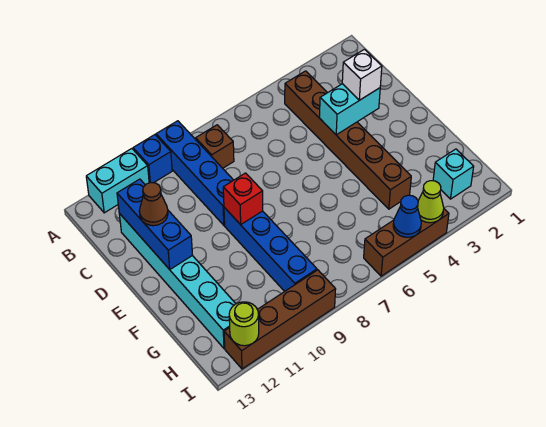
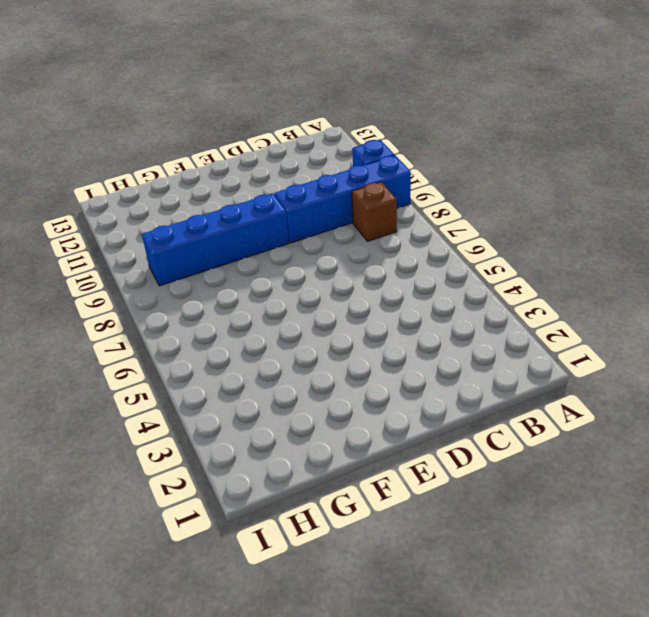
none -> cyan brick A11:A12 level 1
none -> brown brick B4:G4 level 1
none -> cyan brick C12:H12 level 1

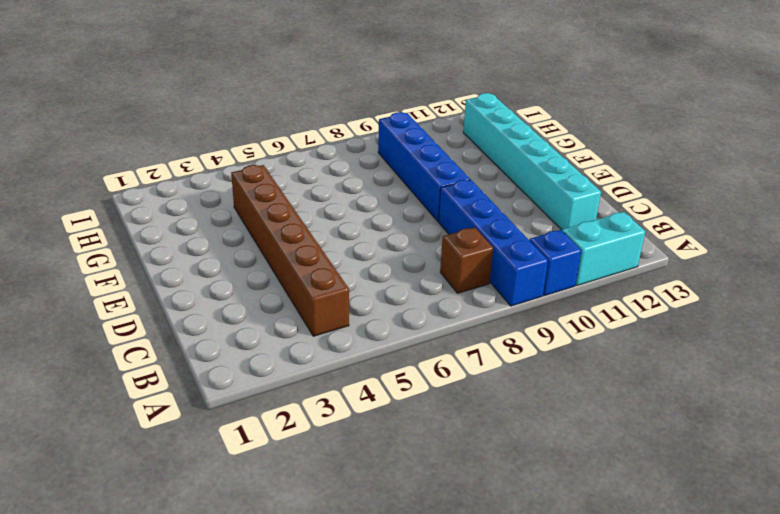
none -> cyan brick H2 level 1
none -> brown brick I4:I6 level 1
none -> brown brick I9:I12 level 1

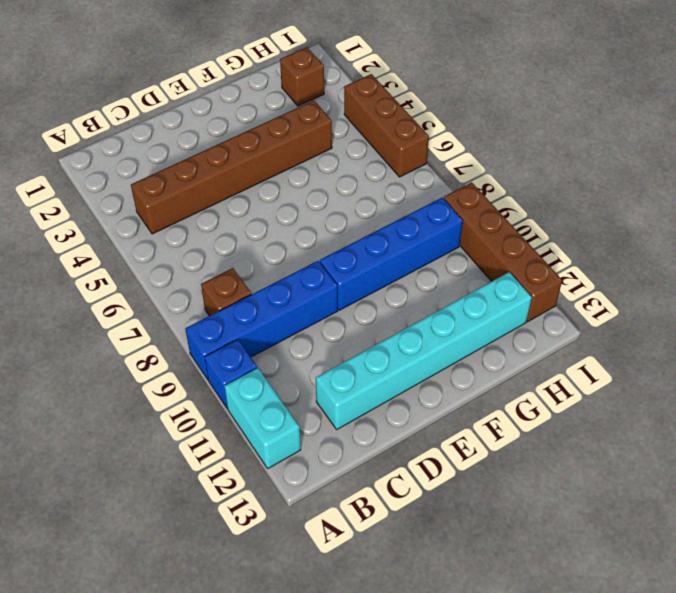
brown brick H2 level 1 -> cyan brick H2 level 1
none -> blue brick C12:E12 level 2
none -> cyan brick D3:D4 level 2
none -> red brick E9 level 2

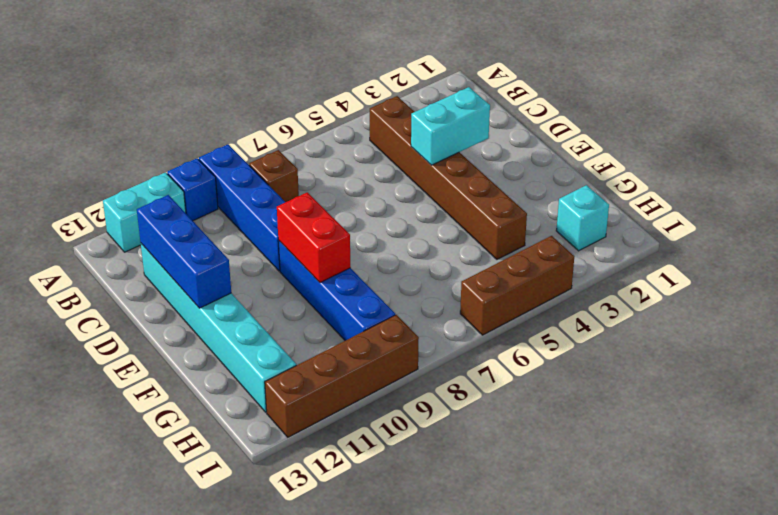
red brick E9:F9 level 2 -> red brick E9 level 2
none -> lime cone I4 level 2
none -> blue cone I5 level 2
none -> lime round brick I12 level 2

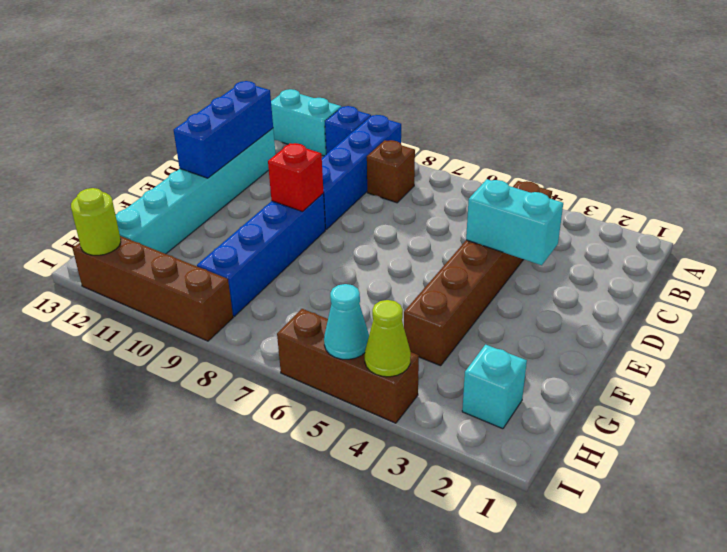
cyan cone I5 level 2 -> blue cone I5 level 2
none -> white brick D3 level 3
none -> brown cone D12 level 3

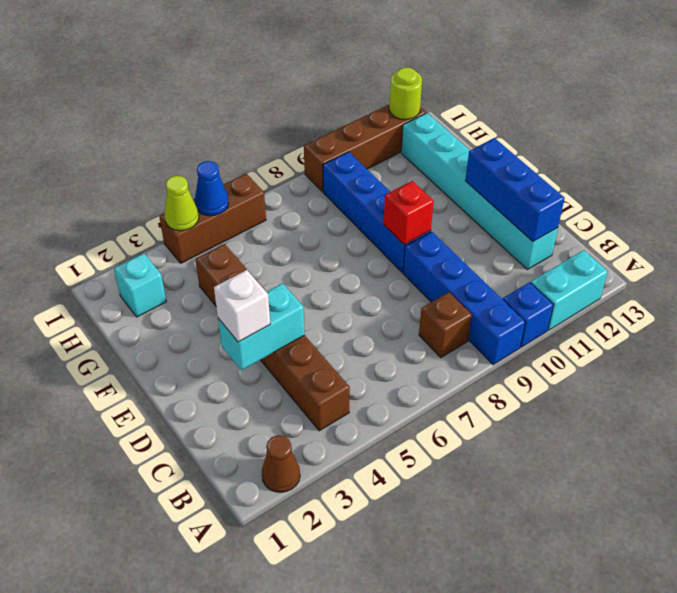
brown cone A2 level 1 -> brown cone D12 level 3

